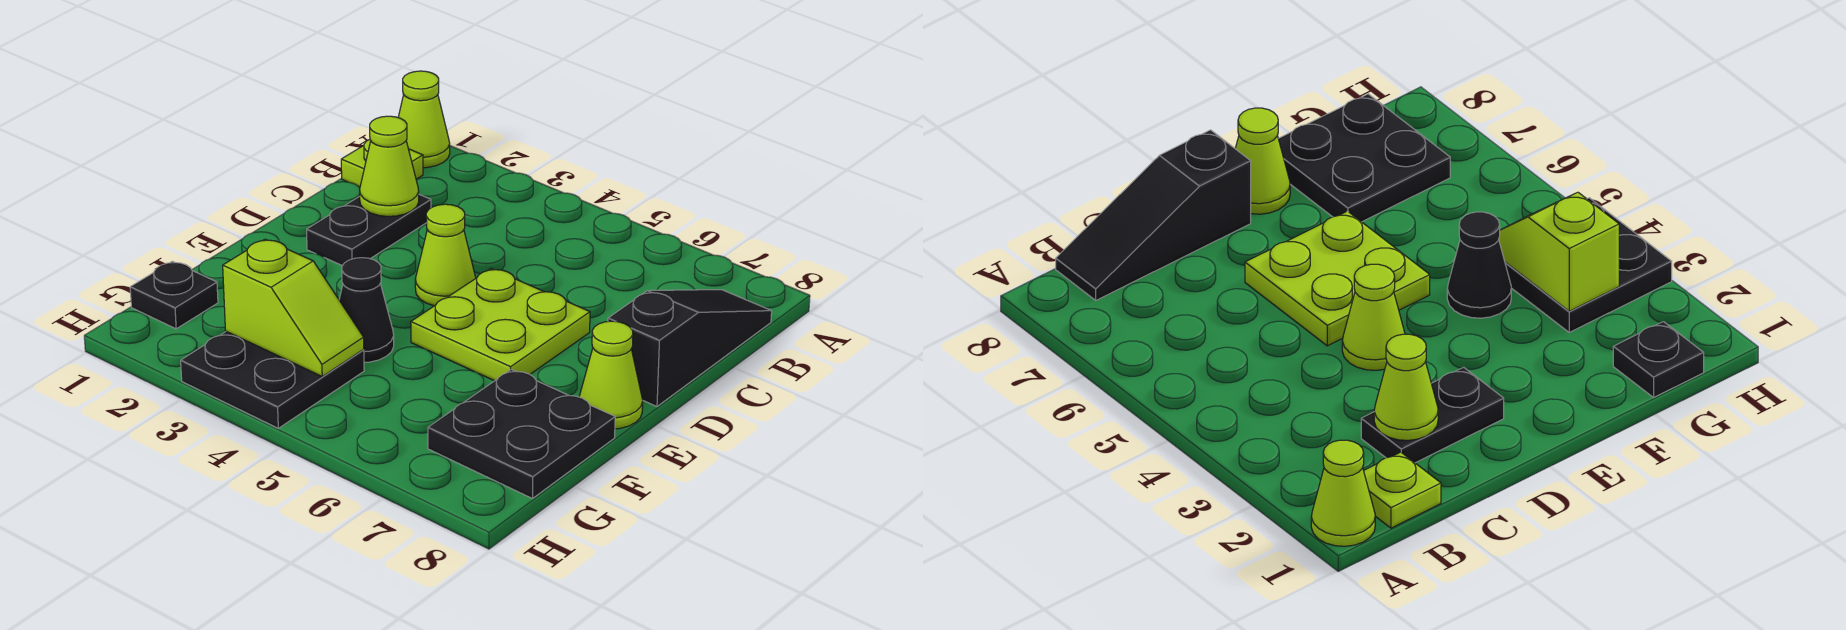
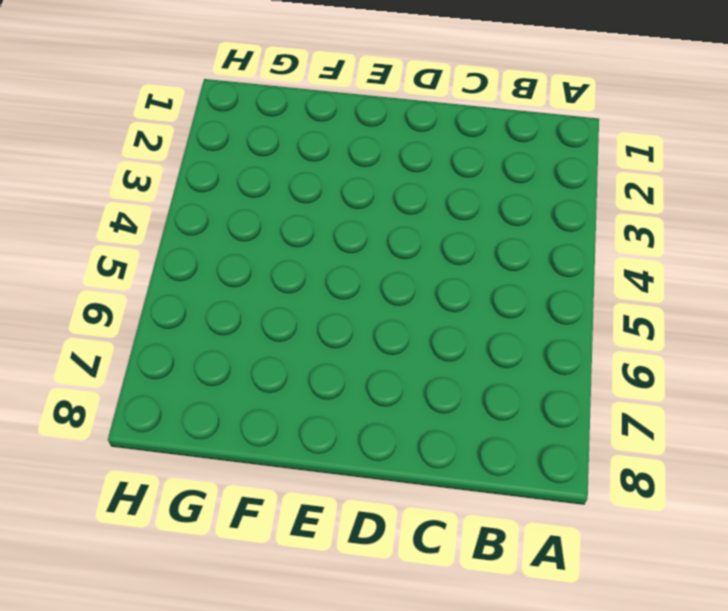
none -> lime cone A1 level 1
none -> lime plate B1 level 1
none -> black slope B8:D8 level 1 top D

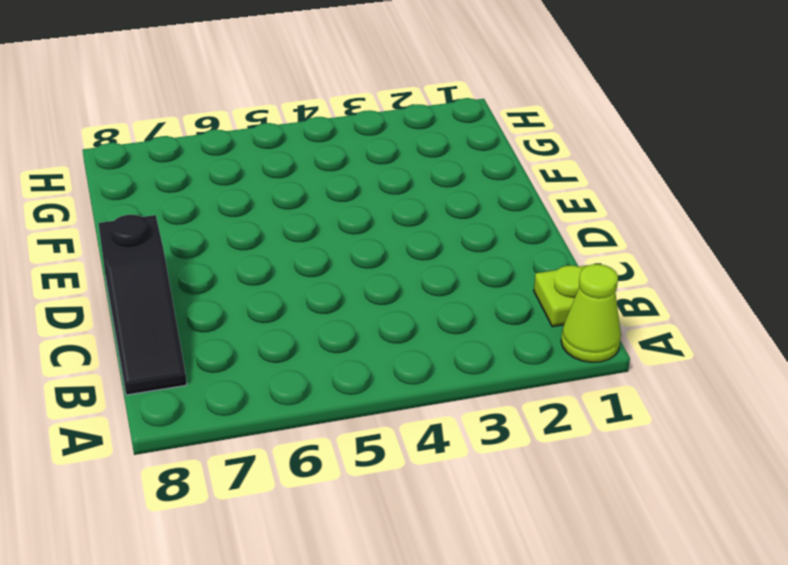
none -> black plate C2:D2 level 1
none -> lime cone D4 level 1
none -> lime plate D5:E6 level 1

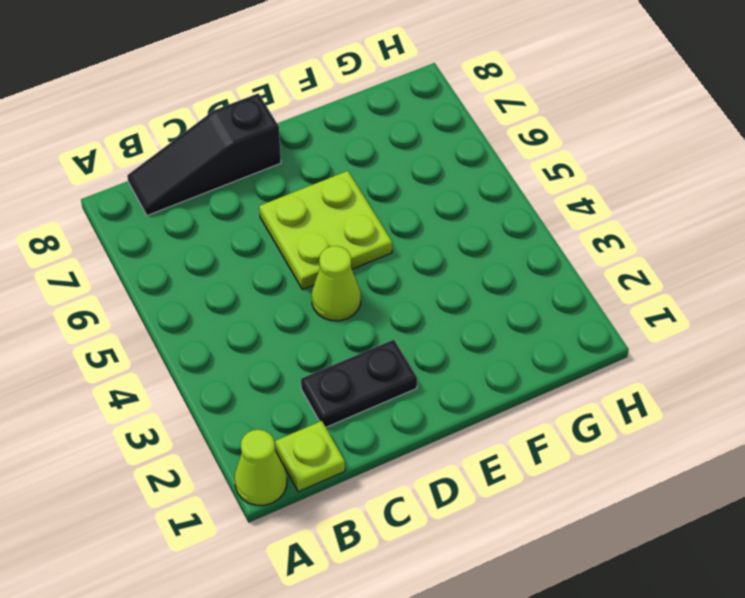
none -> lime cone E8 level 1
none -> black cone F4 level 1
none -> black plate F7:G8 level 1

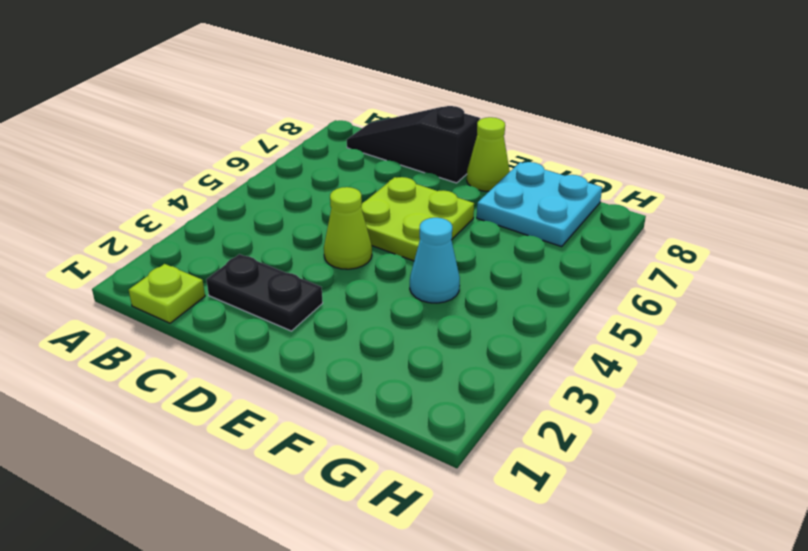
cyan cone F4 level 1 -> black cone F4 level 1
cyan plate F7:G8 level 1 -> black plate F7:G8 level 1
none -> lime cone A1 level 1
none -> black plate G1 level 1
none -> black plate G3:H4 level 1

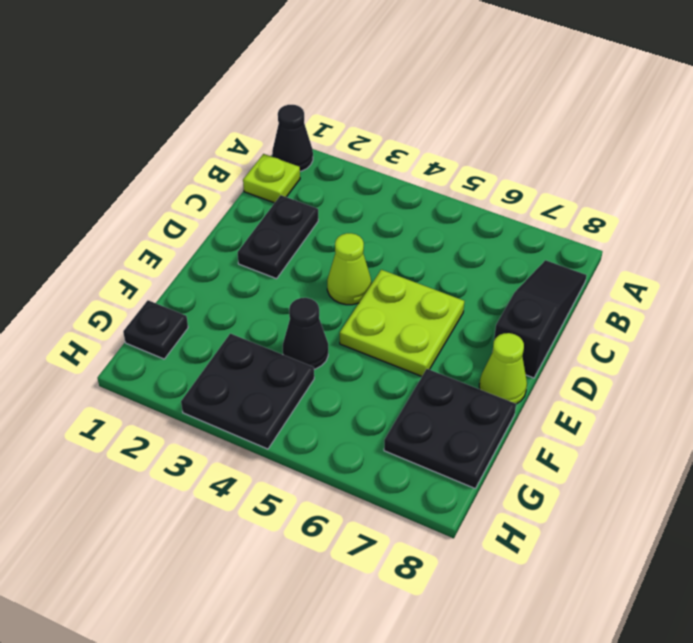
black cone A1 level 1 -> lime cone A1 level 1
none -> lime cone C2 level 2
none -> lime slope G3:G4 level 2 top 3

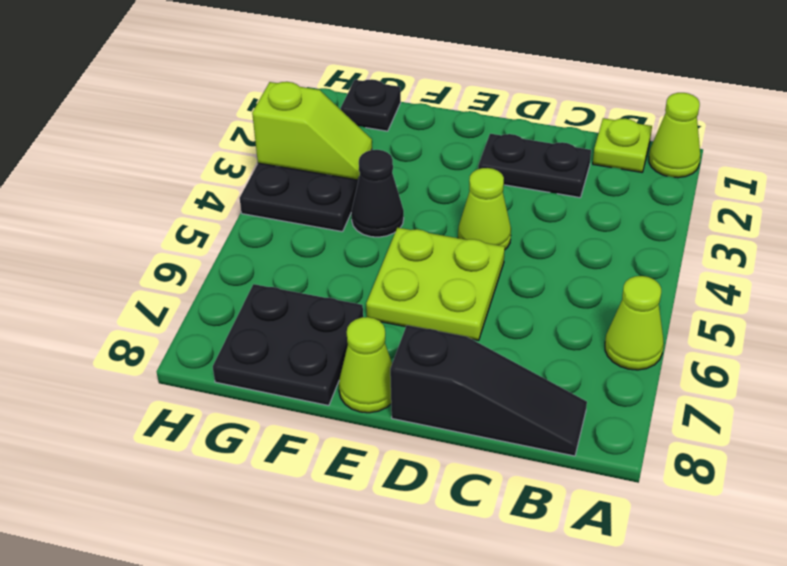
lime cone A6 level 1 -> lime cone C2 level 2
lime slope G3:H3 level 2 top H -> lime slope G3:G4 level 2 top 3

